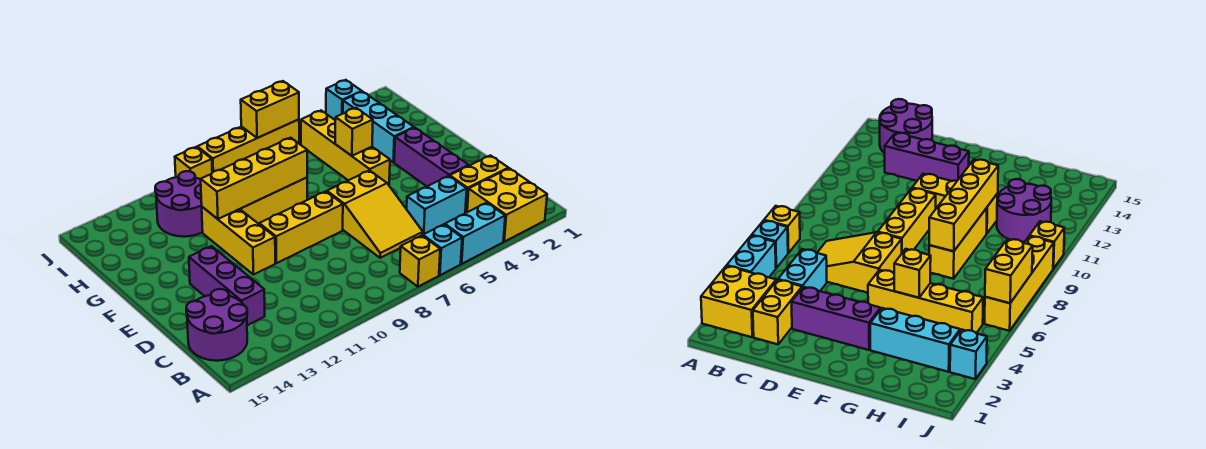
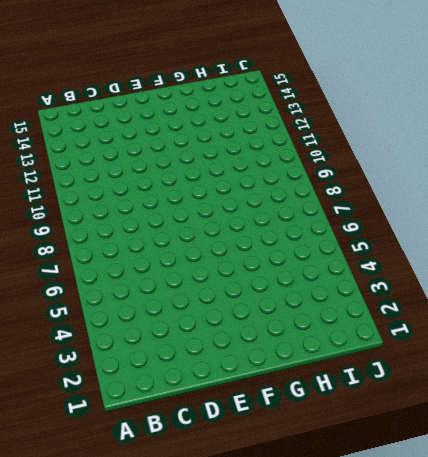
none -> yellow brick A2:B3 level 1
none -> cyan brick A4:A5 level 1
none -> cyan brick A6 level 1

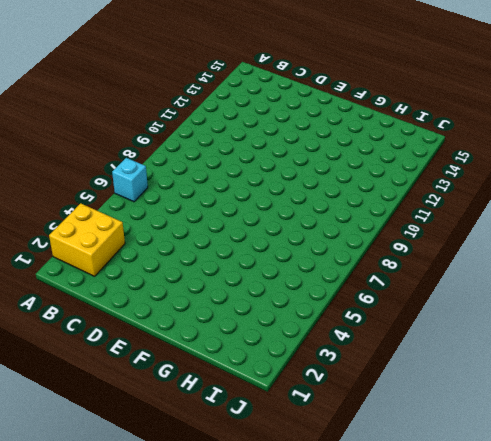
none -> cyan brick A4:A5 level 1
none -> yellow brick A7 level 1
none -> purple round brick B14:C15 level 1

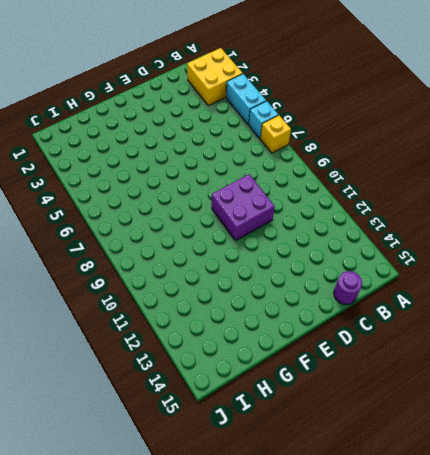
purple round brick C15 level 1 -> purple round brick B14:C15 level 1
purple brick D9:E10 level 1 -> yellow brick E8:E10 level 1
none -> yellow brick C2:C3 level 1
none -> cyan brick C4:C5 level 1
none -> yellow slope C6:E7 level 1 top E

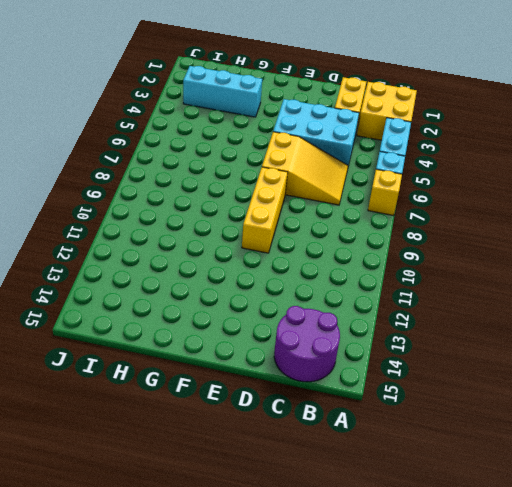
cyan brick C4:E5 level 1 -> cyan brick C4:C5 level 1
none -> purple brick C13:E13 level 1
none -> purple brick D3:F3 level 1
none -> yellow brick E11:G11 level 1

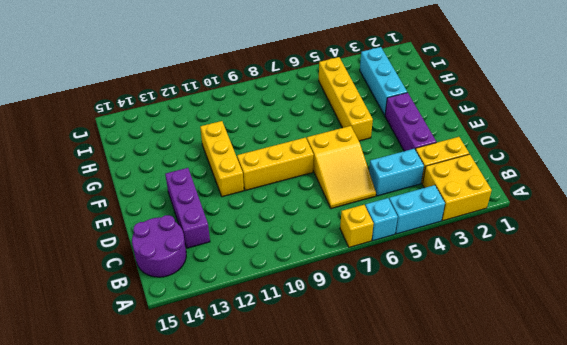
none -> yellow brick G8:G10 level 1
none -> purple round brick H11:I12 level 1
none -> cyan brick J3 level 1

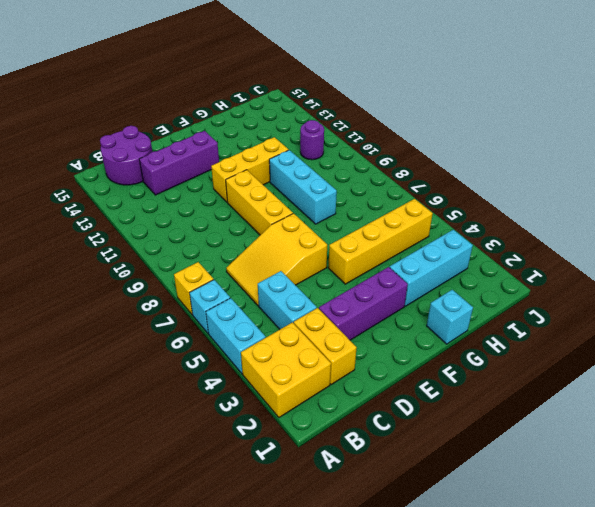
cyan brick G1 level 1 -> cyan brick J3 level 1
cyan brick G8:G10 level 1 -> yellow brick G8:G10 level 1
purple round brick I11 level 1 -> purple round brick H11:I12 level 1
none -> yellow brick J6:J9 level 1
none -> yellow brick J10 level 1
none -> yellow brick G5 level 2

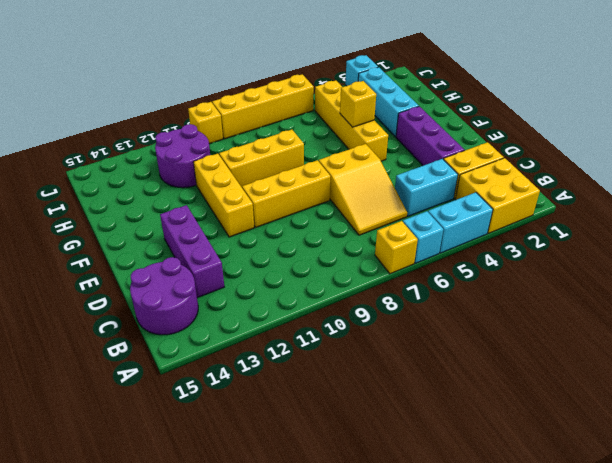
none -> yellow brick G8:G11 level 2
none -> yellow brick J6:J7 level 2

